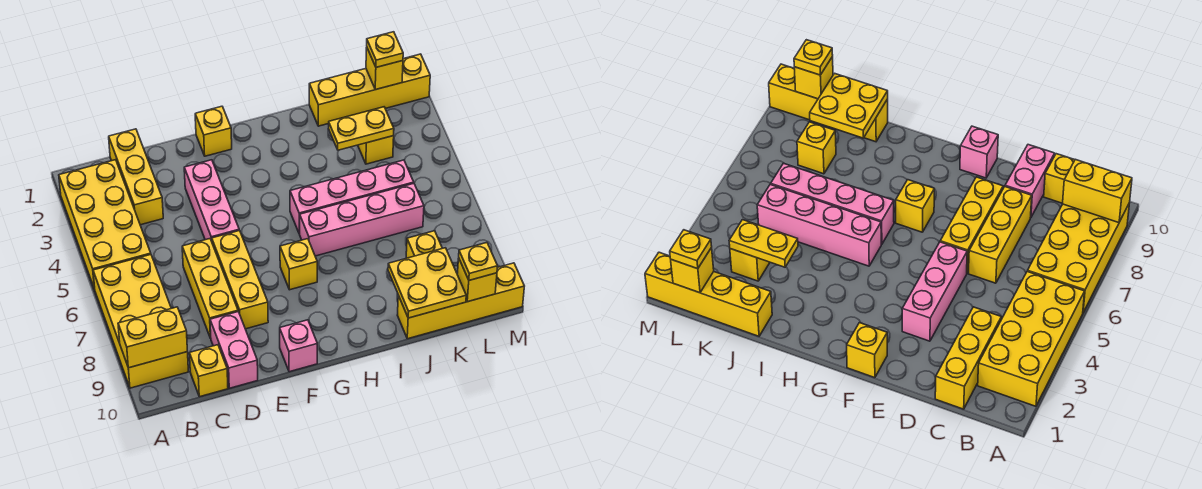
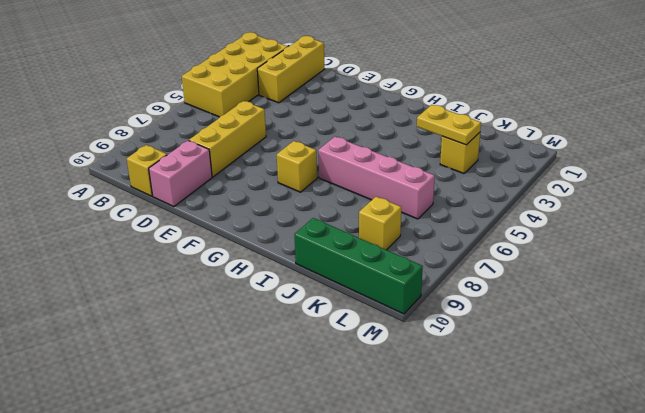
green brick J10:M10 level 1 -> yellow brick J10:M10 level 1
none -> yellow brick A6:B9 level 1
none -> pink brick E3:E5 level 1
none -> yellow brick E6:E8 level 1

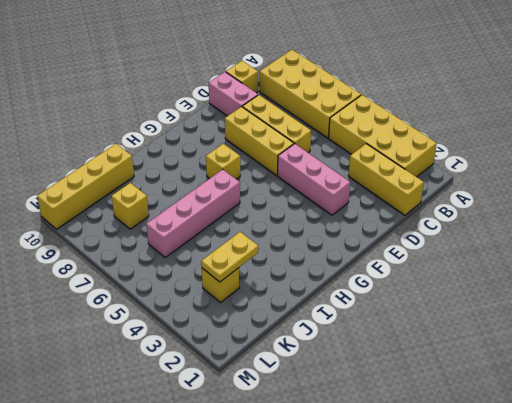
none -> yellow brick F1 level 1
none -> pink brick F10 level 1
none -> pink brick H5:K5 level 1

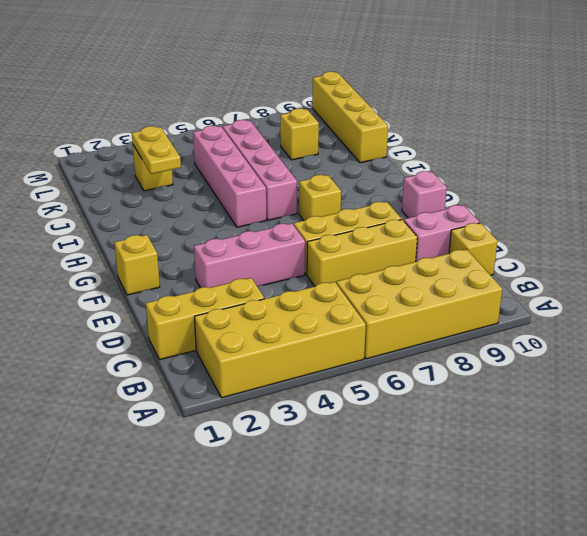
none -> yellow brick J1:M1 level 1
none -> yellow brick A9:B9 level 2
none -> yellow plate J9:K10 level 2

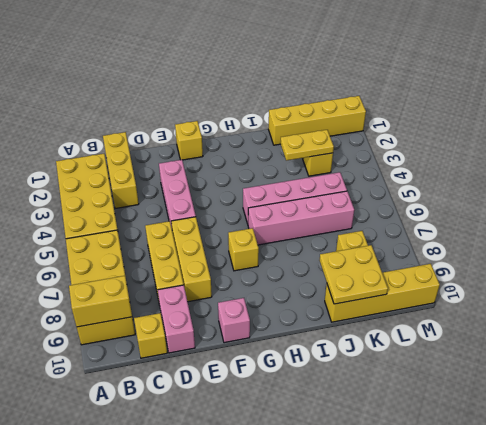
none -> yellow brick L1 level 2
none -> yellow brick L10 level 2
none -> yellow plate L1 level 3

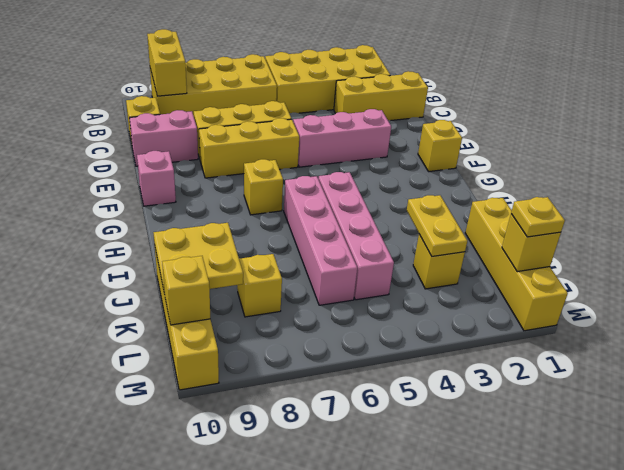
none -> yellow plate L10 level 3

